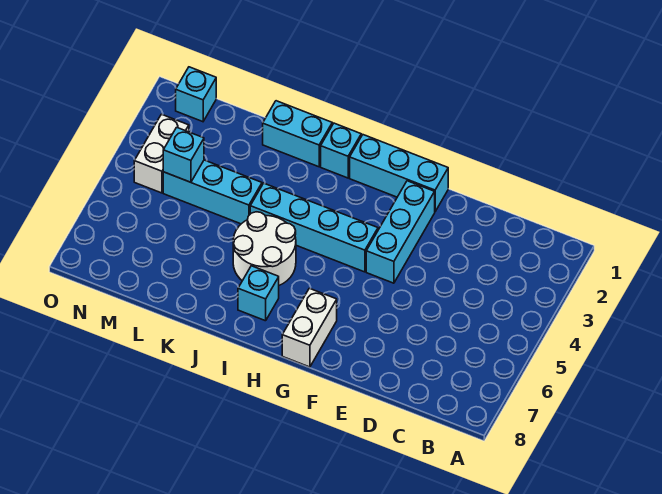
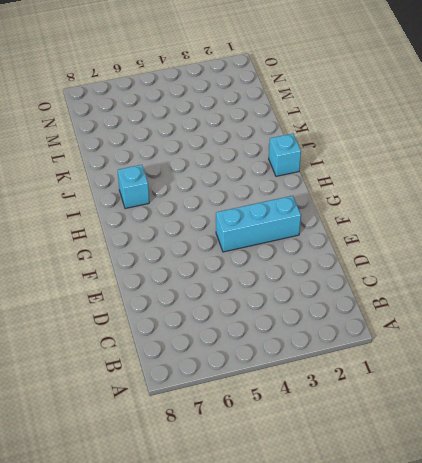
none -> cyan brick F1:H1 level 1
none -> cyan brick G4:J4 level 1
none -> white brick G7:G8 level 1

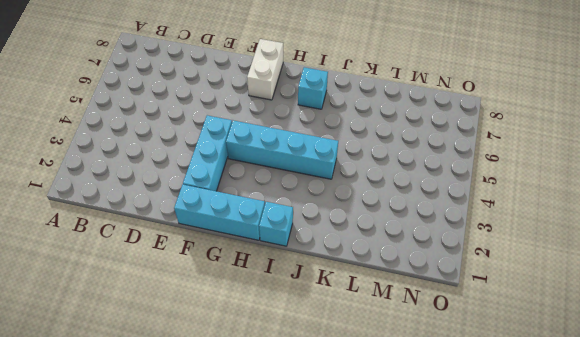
none -> white round brick I5:J6 level 1
none -> cyan brick J1:K1 level 1
none -> cyan brick K4:M4 level 1

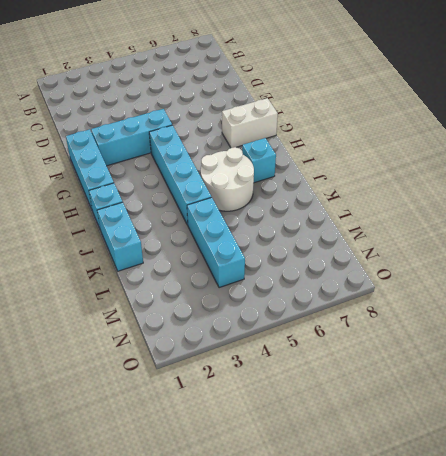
none -> cyan brick N1 level 1
none -> white brick N3:N4 level 1
none -> cyan brick M4 level 2

